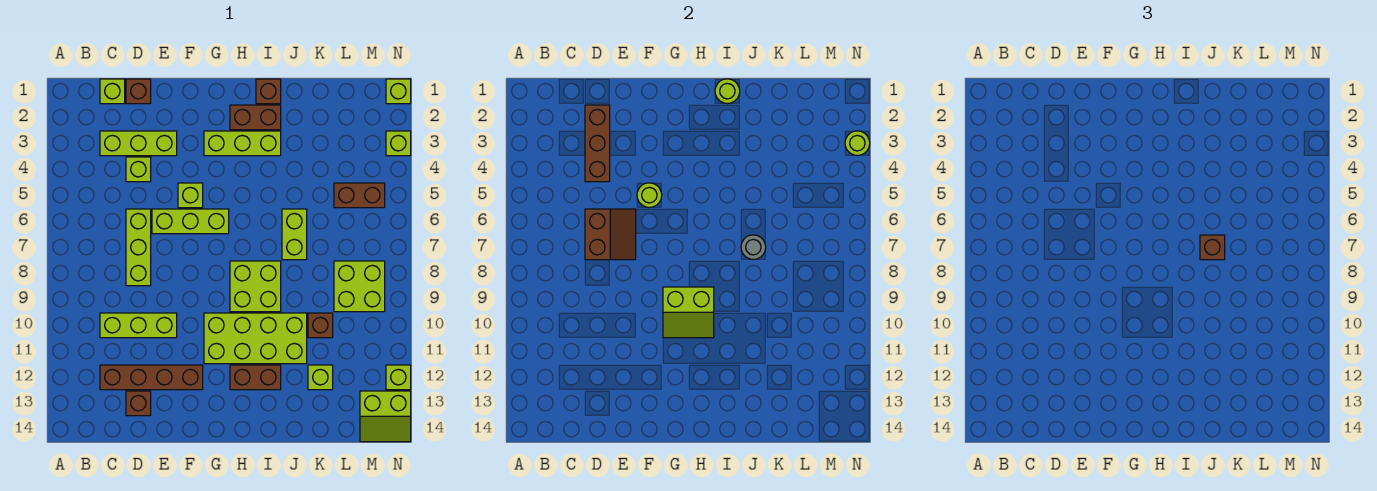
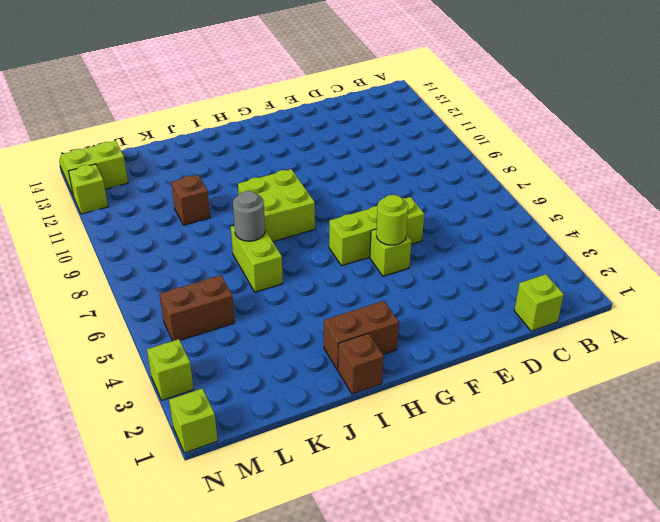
none -> lime brick C3:E3 level 1
none -> lime brick C10:E10 level 1
none -> brown brick C12:F12 level 1
none -> brown brick D1 level 1

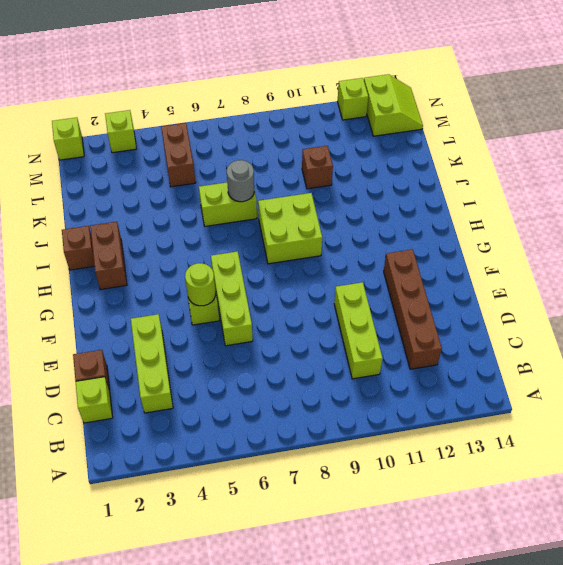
none -> lime brick D4 level 1
none -> lime brick D6:D8 level 1
none -> brown brick D13 level 1
none -> lime brick G3:I3 level 1

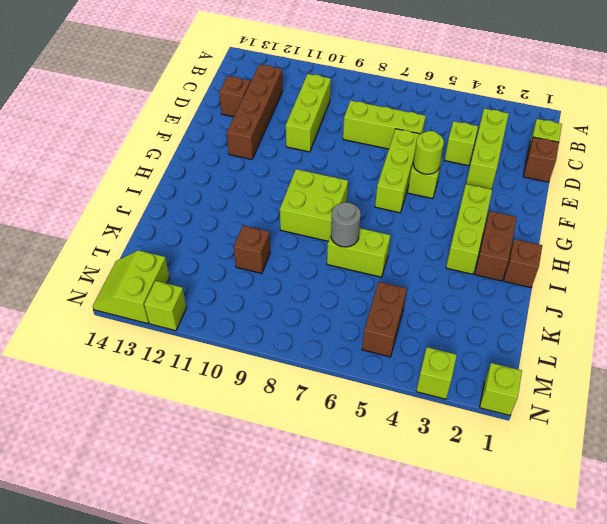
none -> lime brick G10:J11 level 1
none -> brown brick H12:I12 level 1
none -> lime brick K12 level 1
none -> lime brick L8:M9 level 1

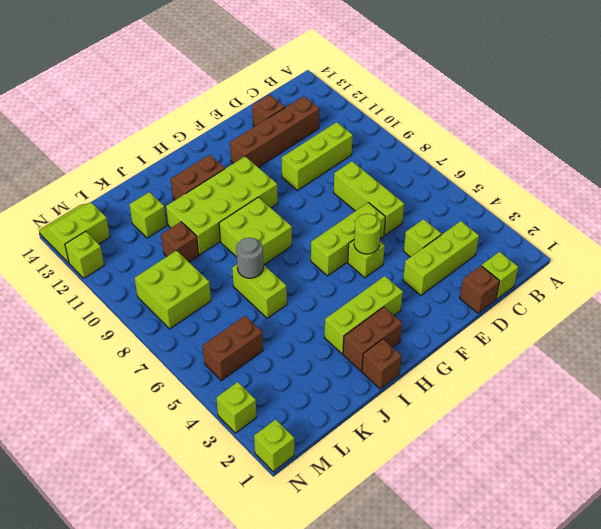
none -> brown brick D2:D4 level 2
none -> brown slope D6:E7 level 2 top D
none -> lime slope G9:H10 level 2 top 9
none -> lime round brick I1 level 2

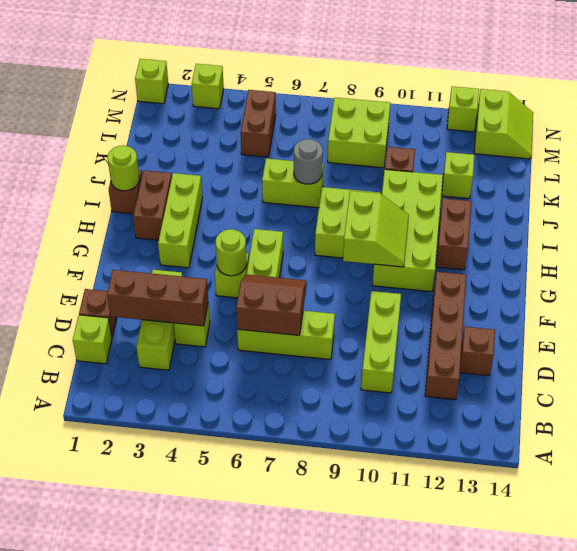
none -> lime round brick N3 level 2
none -> brown brick J7 level 3

